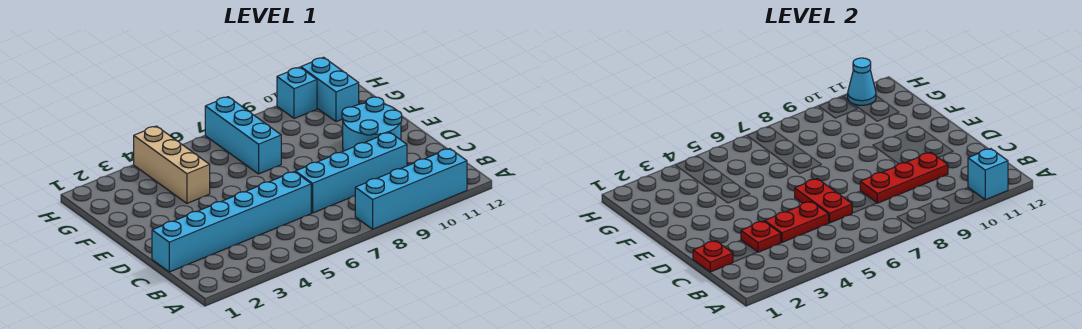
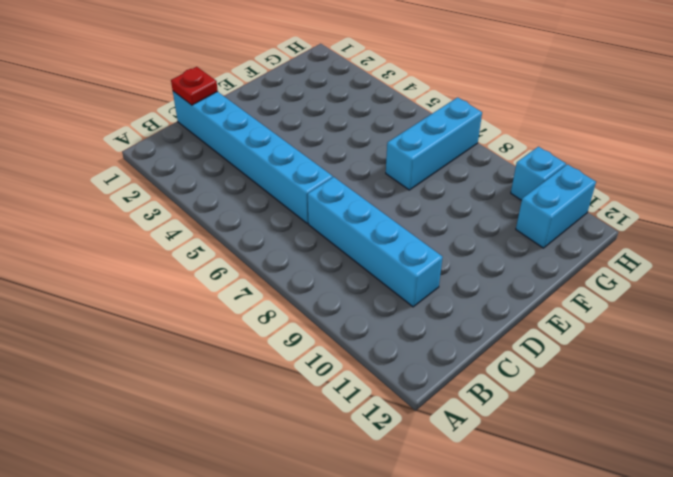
none -> cyan brick A8:A11 level 1
none -> cyan round brick D10:E11 level 1
none -> tan brick F4:H4 level 1

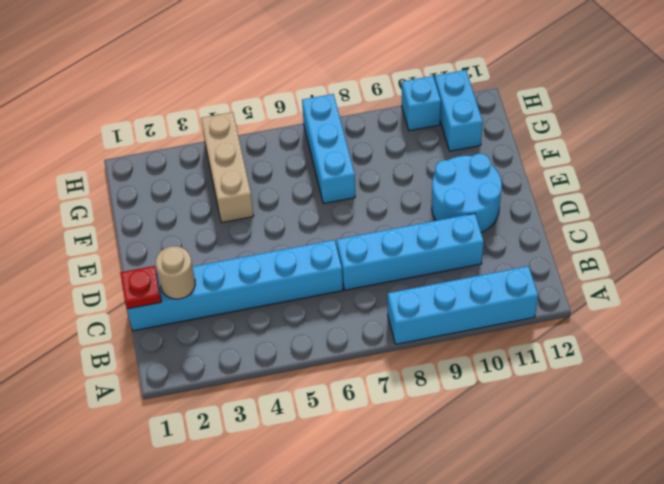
tan round brick C2 level 2 -> none
none -> cyan brick A11 level 2
none -> red plate C3 level 2
none -> red plate C4:C5 level 2

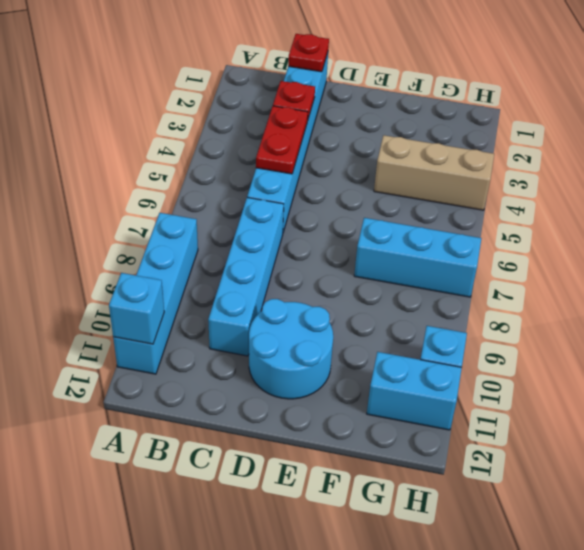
none -> red plate C6:D6 level 2
none -> red plate C8:C10 level 2
none -> cyan cone H11 level 2

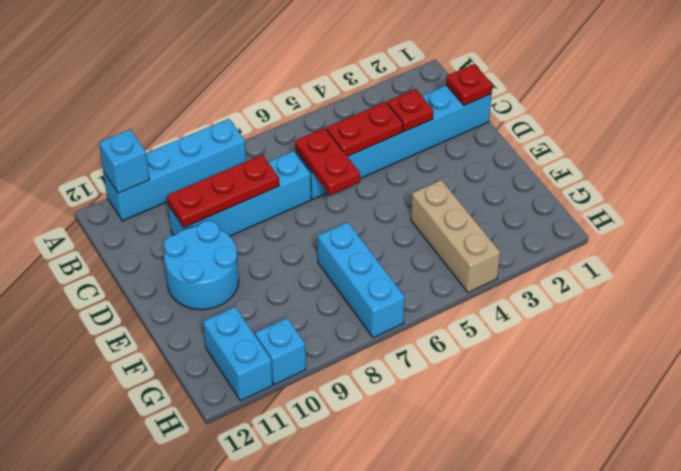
none -> cyan cone H11 level 2

